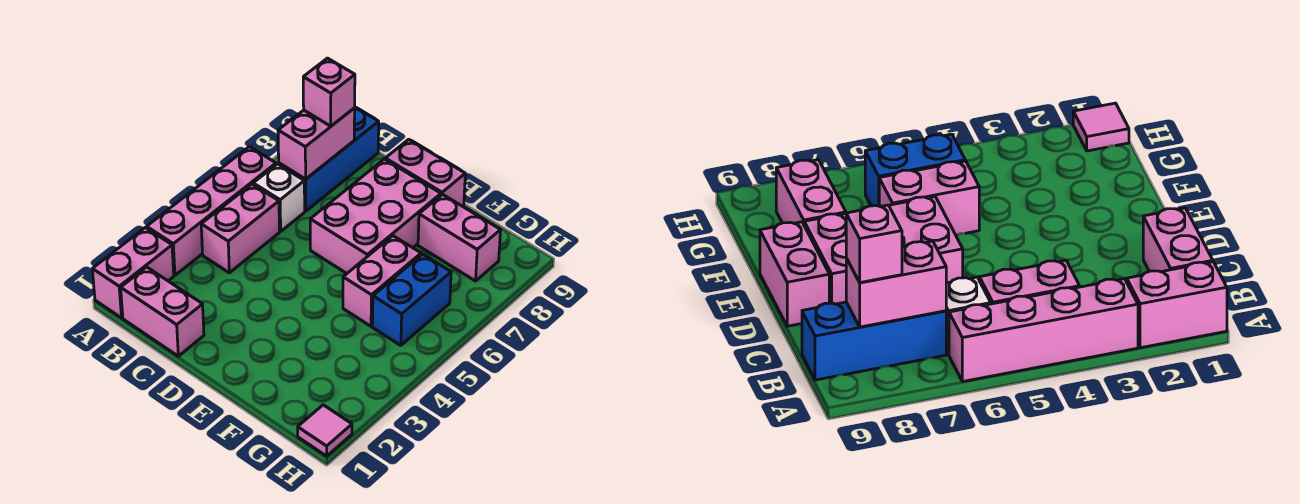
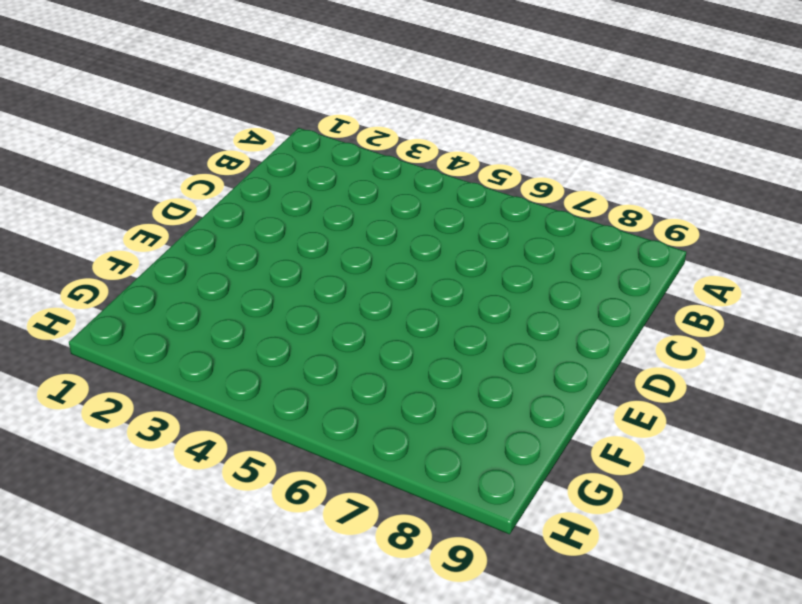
none -> pink brick A1:A2 level 1
none -> pink brick A3:A6 level 1
none -> pink brick B1:C1 level 1

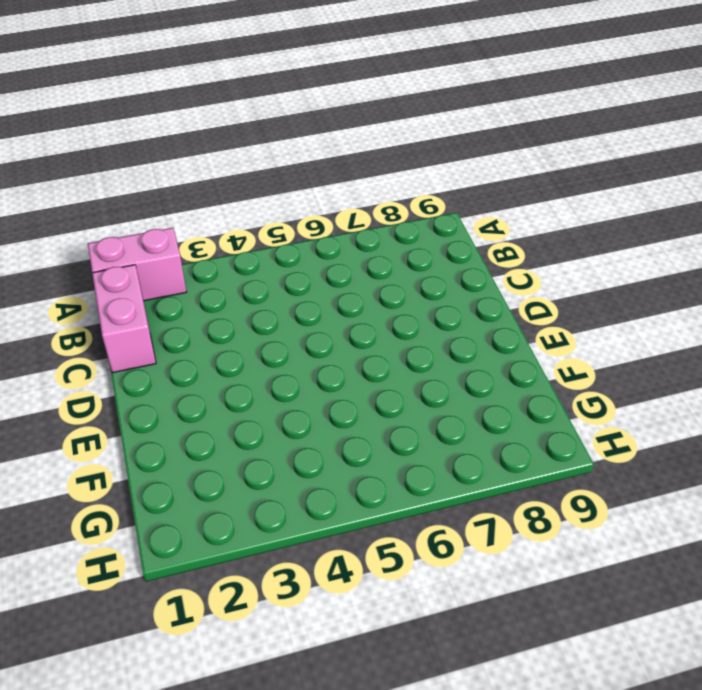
none -> pink brick A3:A6 level 1
none -> pink brick B4:B5 level 1
none -> white brick B6 level 1

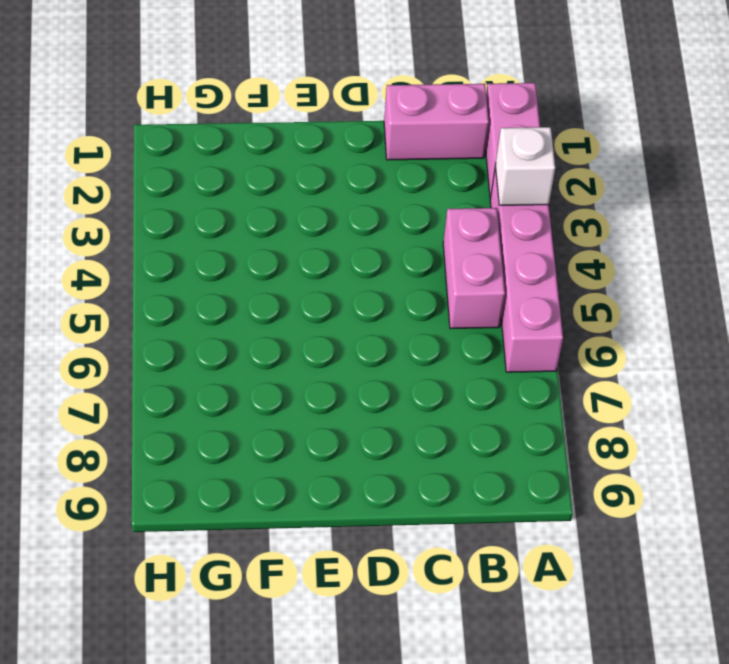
white brick A3 level 2 -> white brick B6 level 1
none -> blue brick B7:B9 level 1
none -> pink brick D6:E8 level 1
none -> pink brick D9:E9 level 1

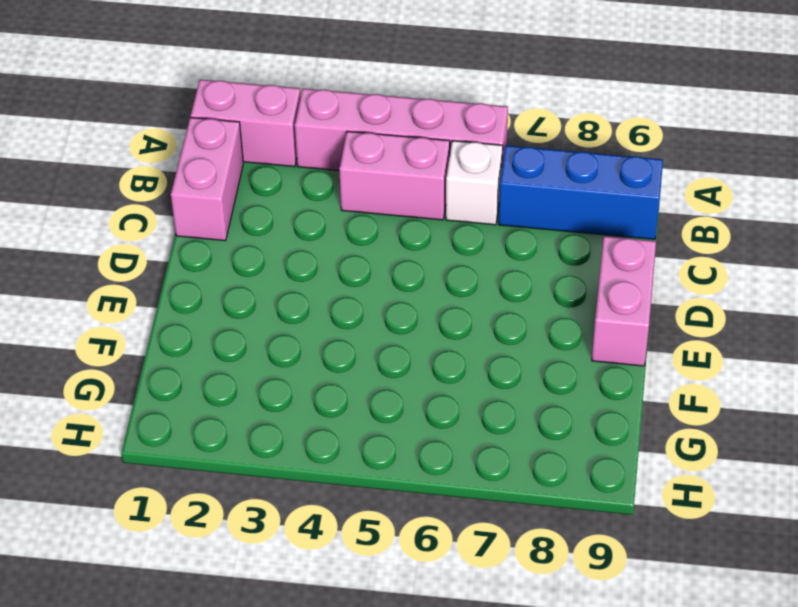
none -> pink brick D6:E8 level 1
none -> pink brick F5:F6 level 1
none -> pink brick F8:G8 level 1

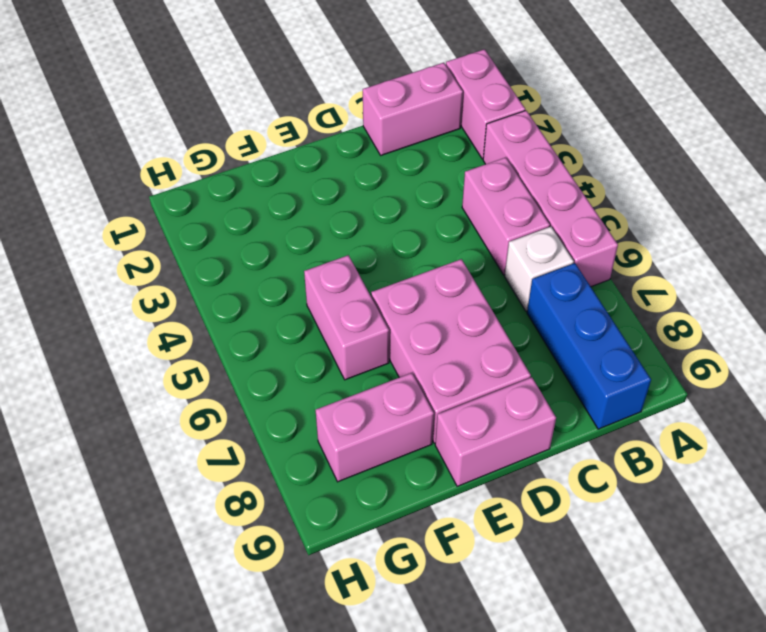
none -> blue brick G5:G6 level 1
none -> pink tile H1 level 1
none -> pink brick B7:B8 level 2

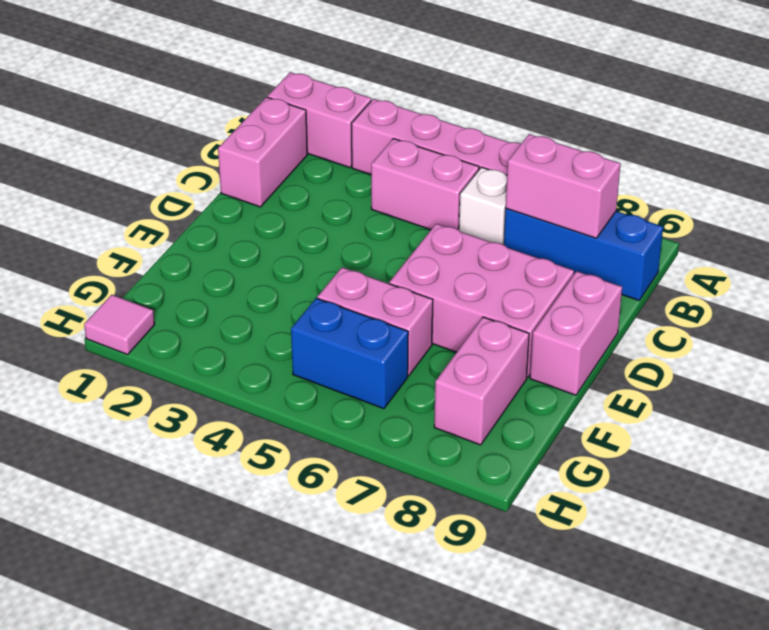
none -> pink brick B8 level 3

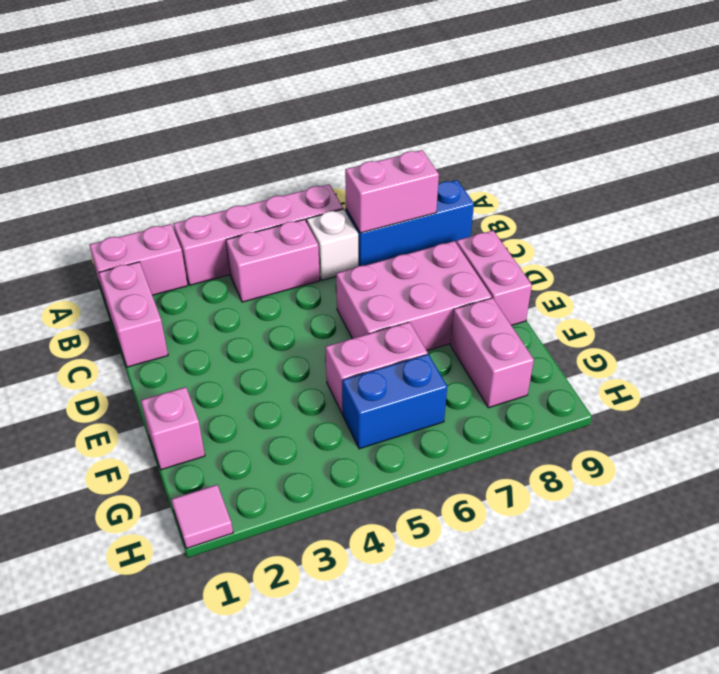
pink brick F1 level 1 -> pink brick B8 level 3

